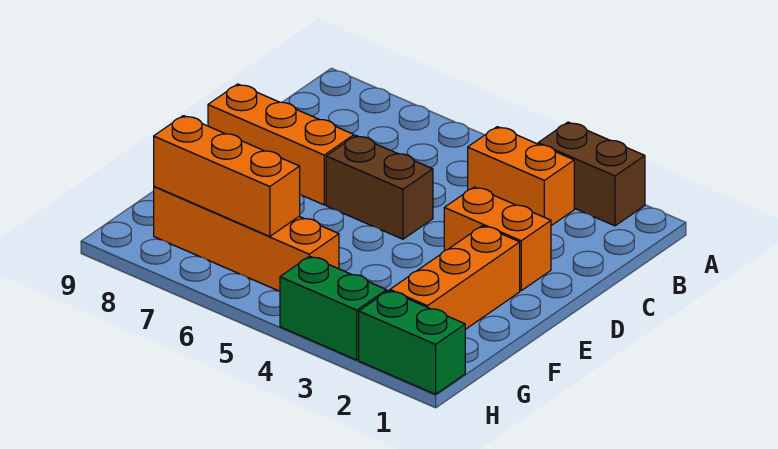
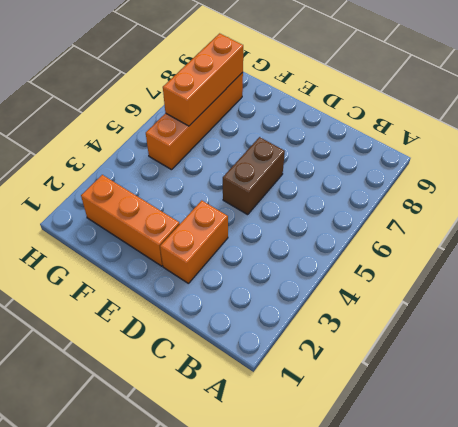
none -> brown brick A2:A3 level 1
none -> orange brick B3:B4 level 1

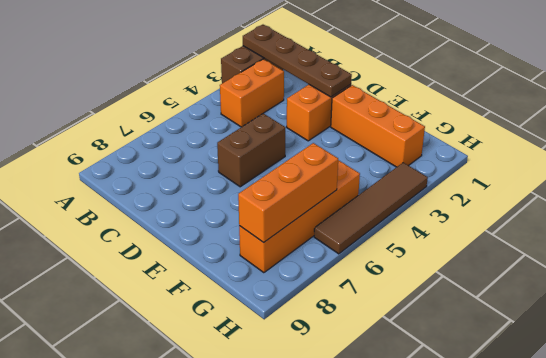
brown plate A2:D2 level 2 -> none
brown tile H3:H6 level 1 -> green brick H3:H4 level 1
none -> orange brick D7:D9 level 1
none -> green brick H1:H2 level 1

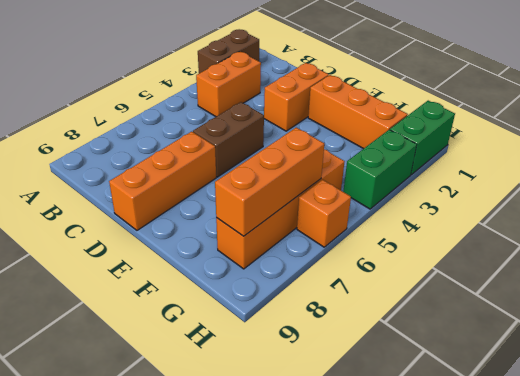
orange brick H6 level 1 -> none

